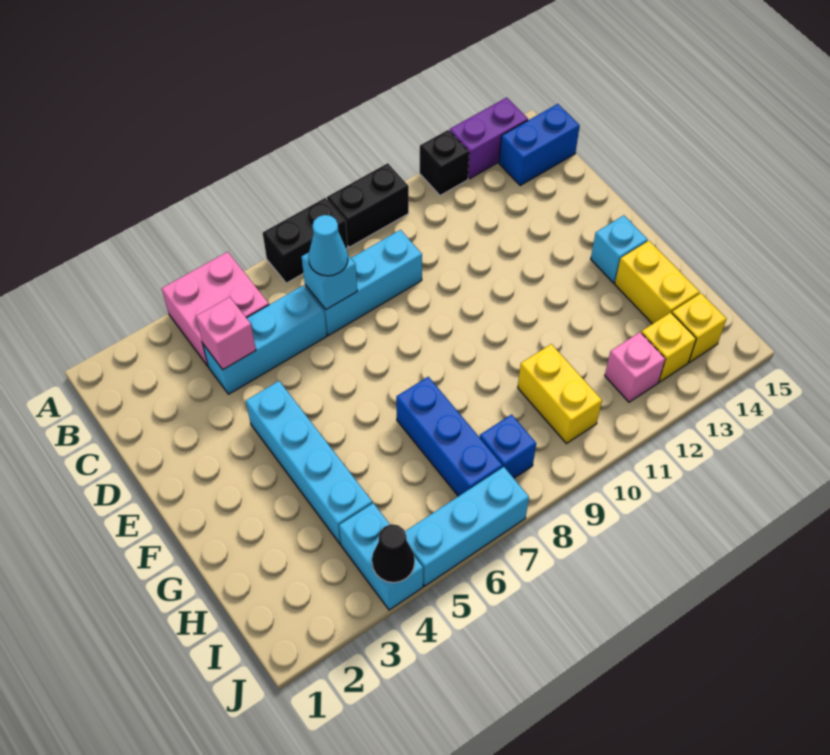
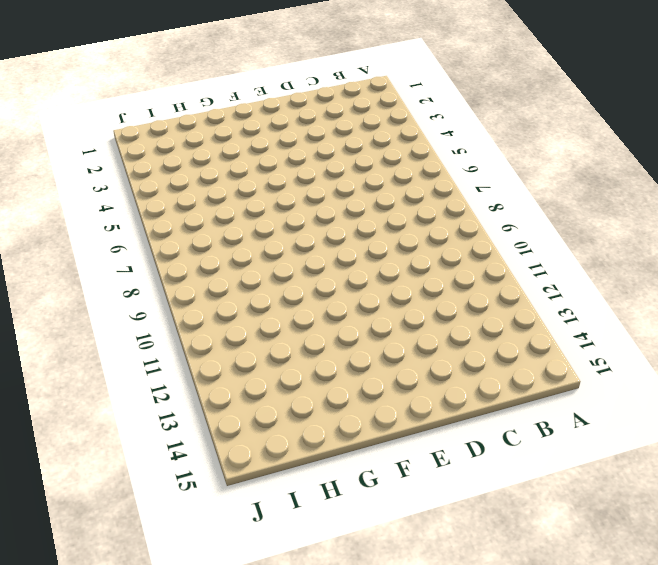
none -> pink brick A4:B5 level 1
none -> black brick A7:A8 level 1
none -> black brick A9:A10 level 1

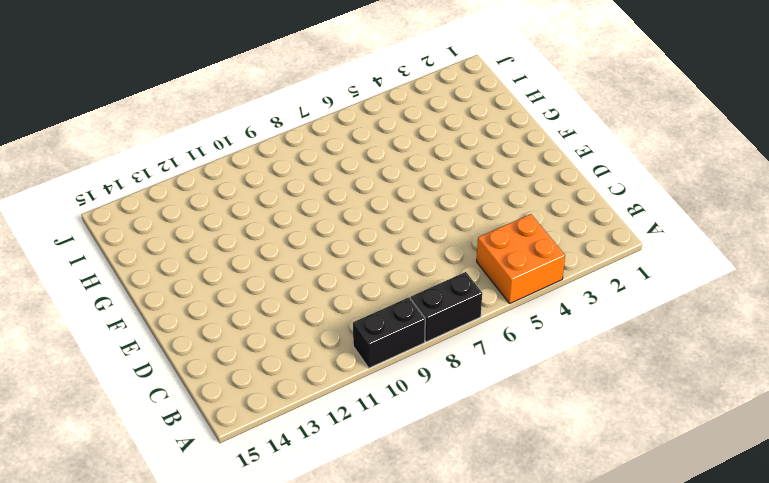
orange brick A4:B5 level 1 -> pink brick A4:B5 level 1
none -> black brick A12 level 1
none -> purple brick A13:A14 level 1
none -> blue brick B14:B15 level 1

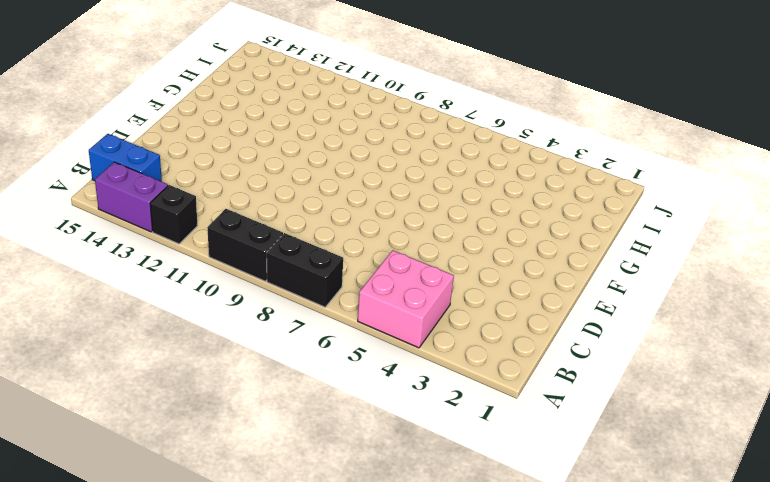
none -> cyan brick C4:C6 level 1
none -> cyan brick C7:C9 level 1
none -> cyan brick E4:H4 level 1

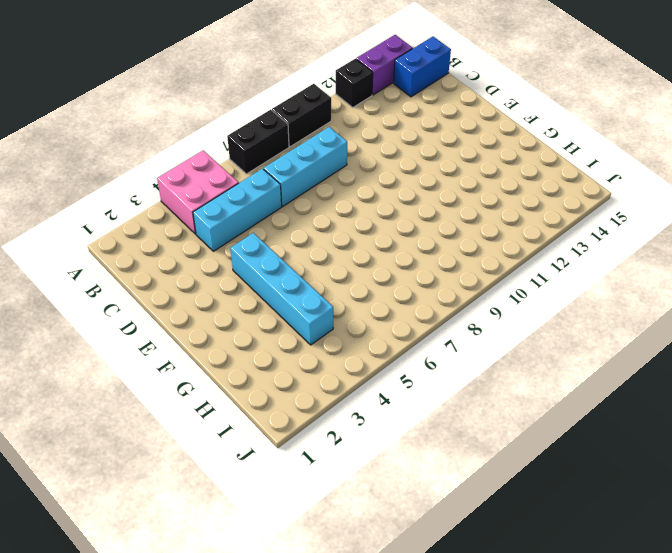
none -> cyan brick F14 level 1
none -> blue brick G7:I7 level 1
none -> yellow brick G14:H14 level 1

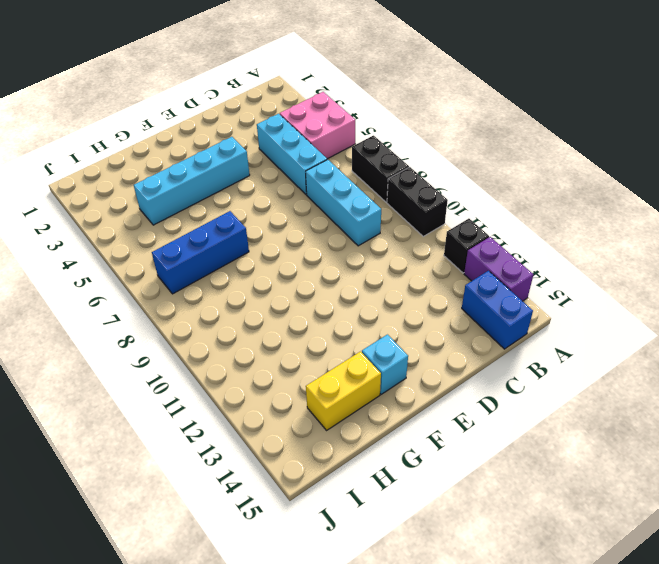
none -> yellow brick H10:I10 level 1
none -> cyan brick I4:J4 level 1
none -> blue brick I8 level 1

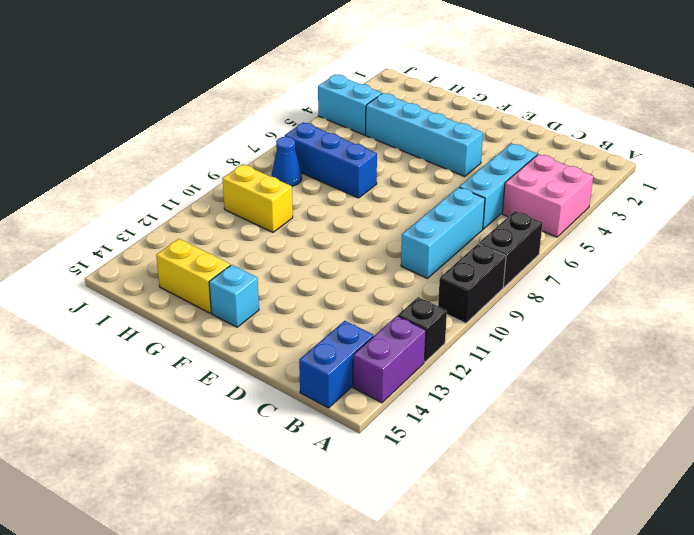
blue cone I8 level 1 -> blue brick I8 level 1
none -> pink brick I12 level 1
none -> yellow brick I13 level 1
none -> yellow brick I14 level 1

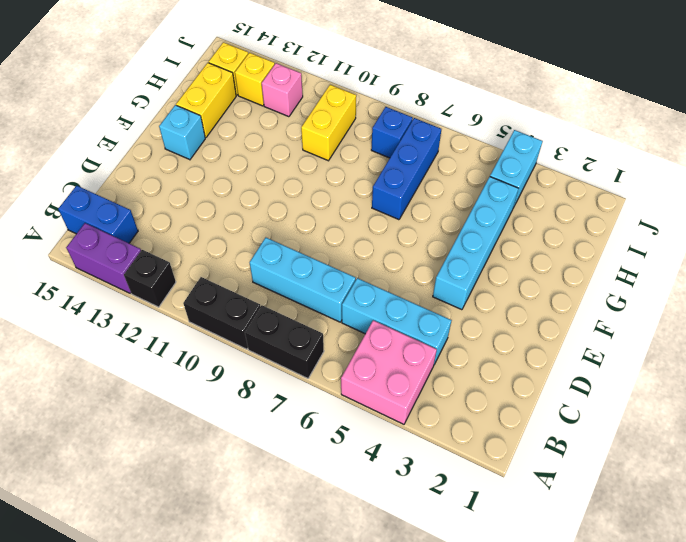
none -> cyan brick J5:J7 level 1
none -> pink brick C4 level 2
none -> cyan brick C7 level 2

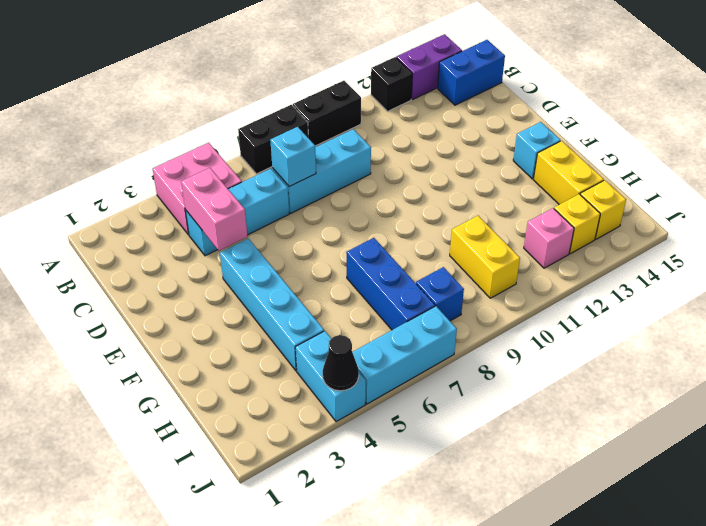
pink brick C4:D4 level 2 -> pink brick C4 level 2
none -> cyan cone C7 level 3

